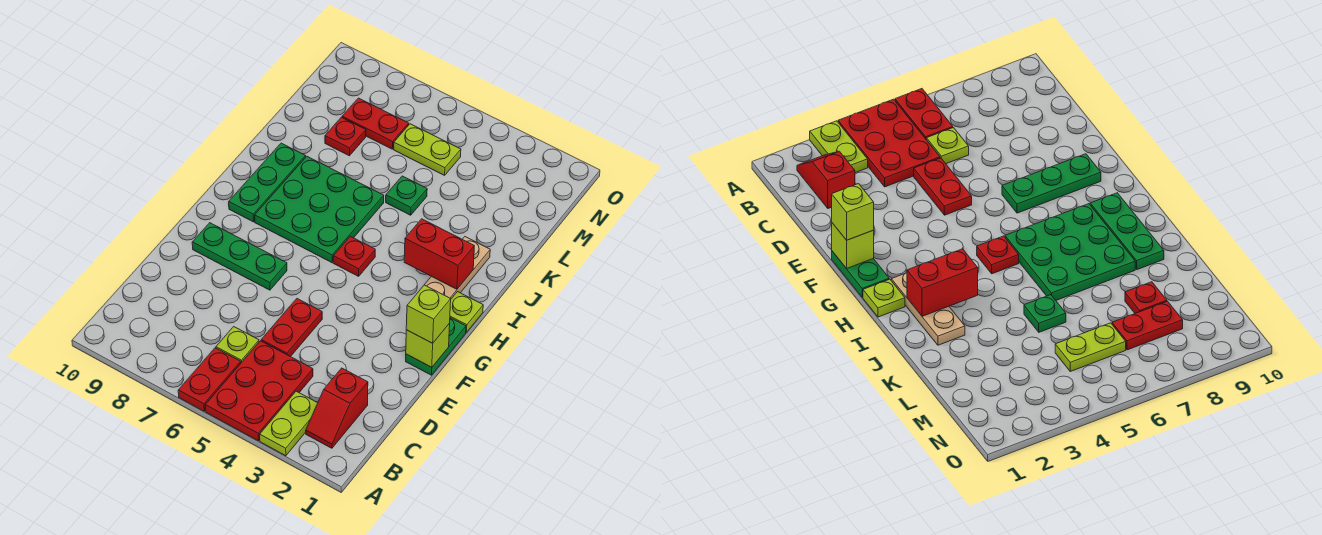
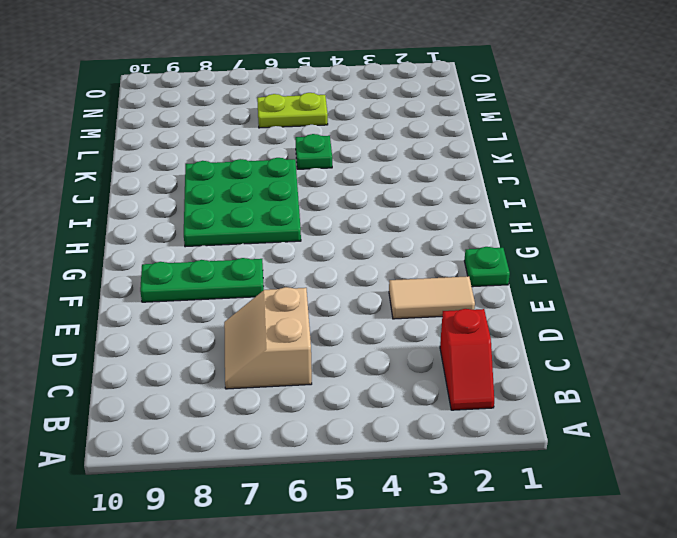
tan slope C6:D7 level 1 top 6 -> lime plate C6 level 1
tan tile E2:E3 level 1 -> none
green plate F1 level 1 -> green plate F1:G1 level 1
none -> lime plate A3:B3 level 1
none -> red plate A4:C5 level 1
none -> red plate A6:B6 level 1

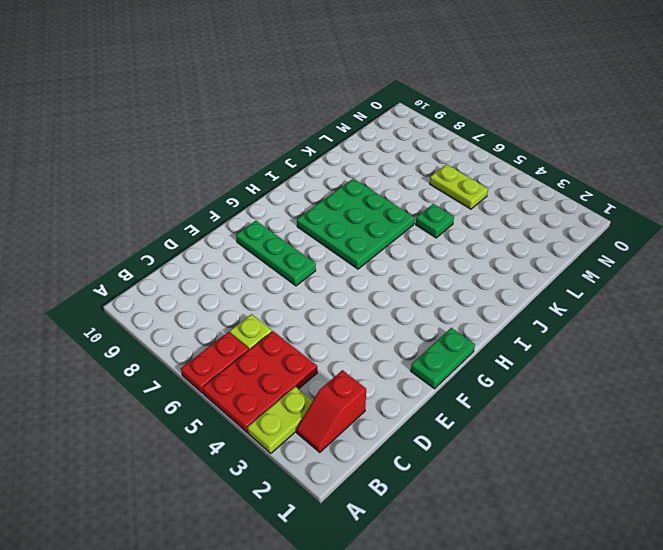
none -> red plate D5:E5 level 1
none -> lime plate H1 level 1
none -> tan plate H2:J2 level 1

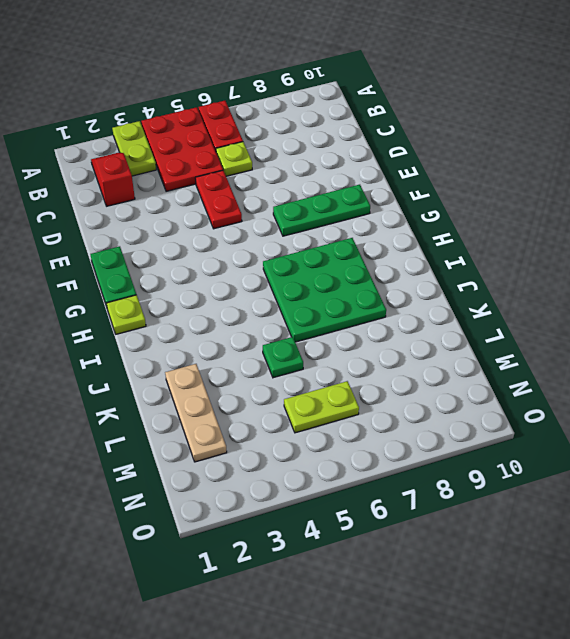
tan plate K2:M2 level 1 -> tan plate H2:J2 level 1
none -> red plate H5 level 1
none -> green plate H9:J9 level 1
none -> red plate L8 level 1

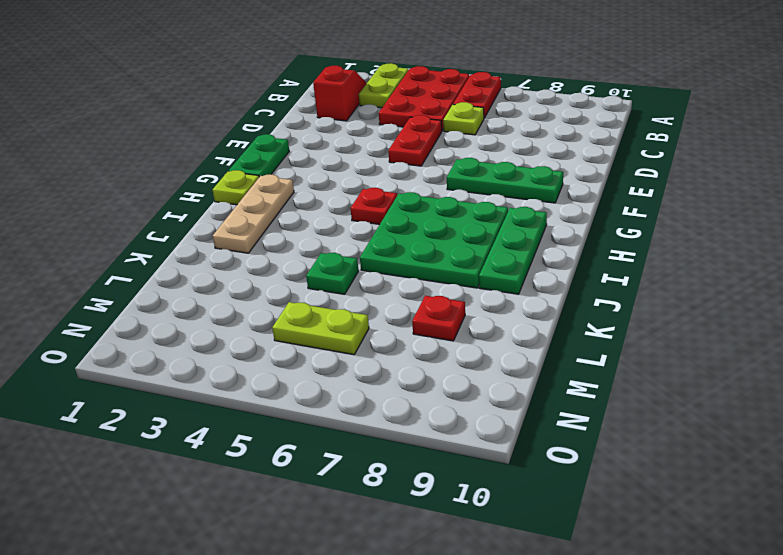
none -> red plate M7:M8 level 1
none -> lime brick F1 level 2
none -> red brick I2:I3 level 2

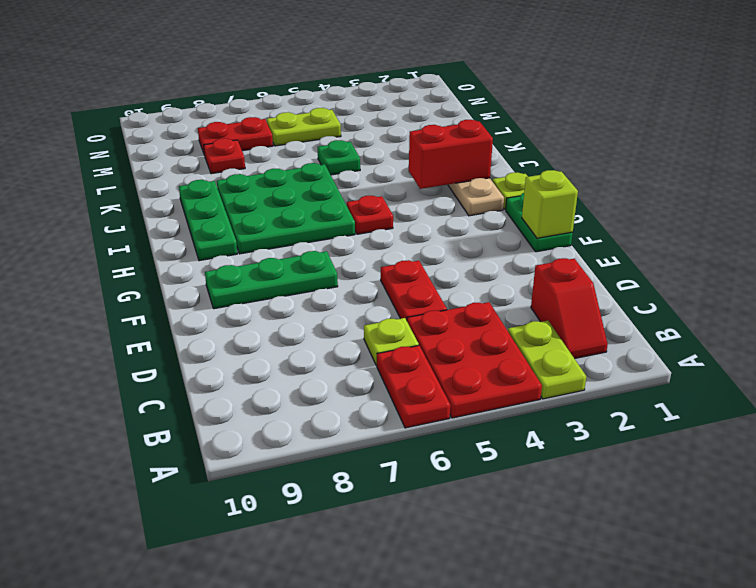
none -> lime brick F1 level 3

